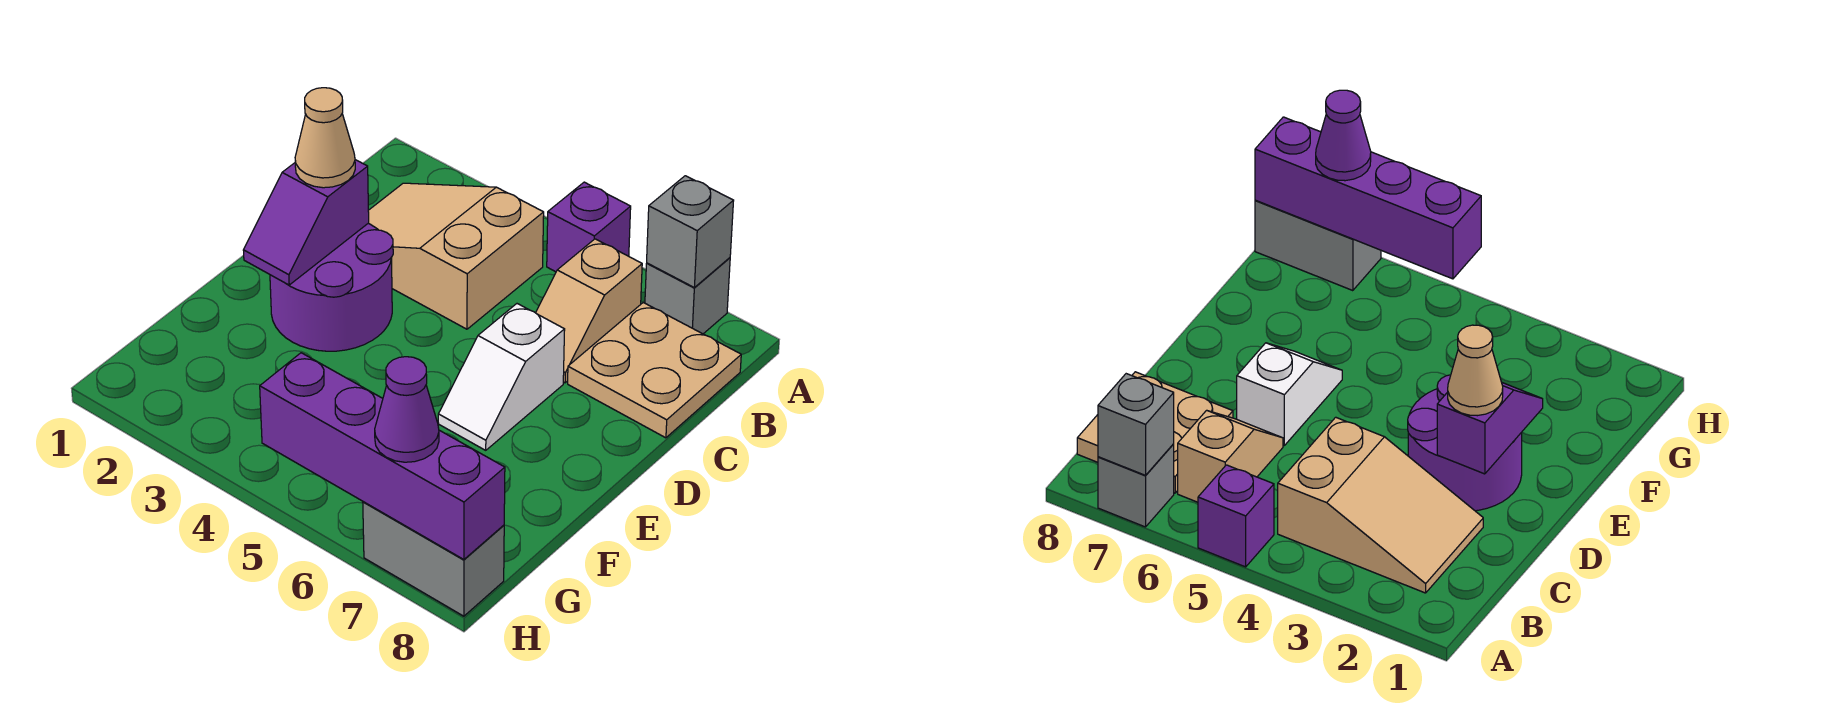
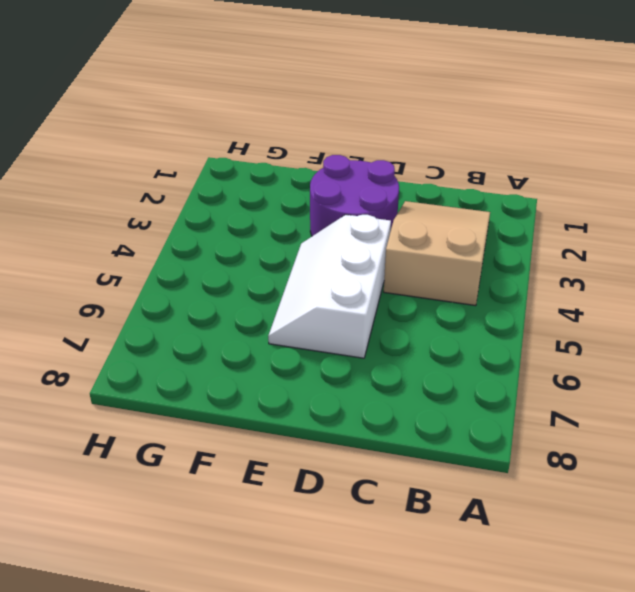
white slope D4:E6 level 1 top D -> white slope D6:E6 level 1 top D
none -> purple brick A5 level 1
none -> grey brick A7 level 1
none -> tan slope B6:C6 level 1 top B

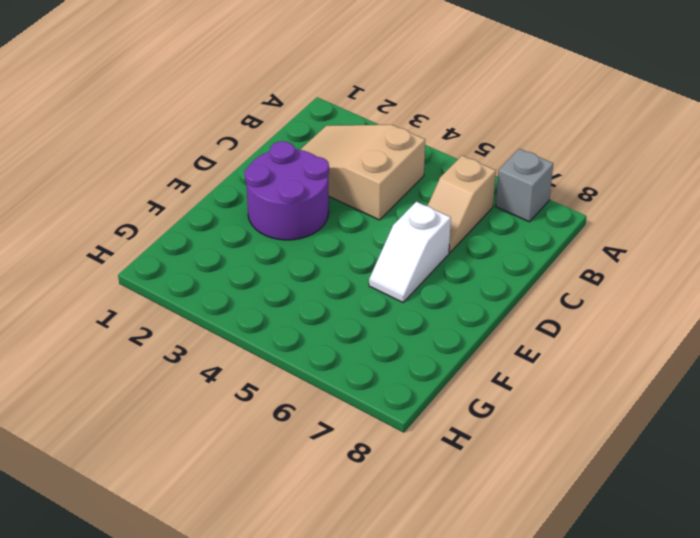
none -> purple brick A5 level 1
none -> tan plate B7:C8 level 1
none -> grey brick H7:H8 level 1

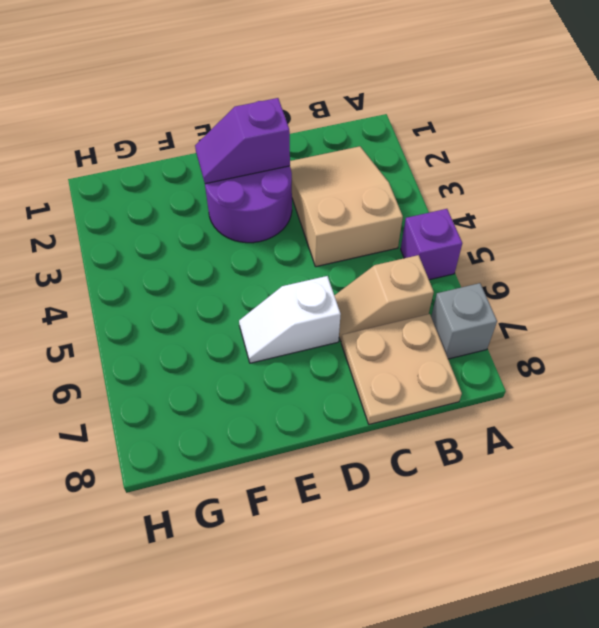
none -> grey brick H7:H8 level 1
none -> grey brick A7 level 2
none -> purple brick H5:H8 level 2

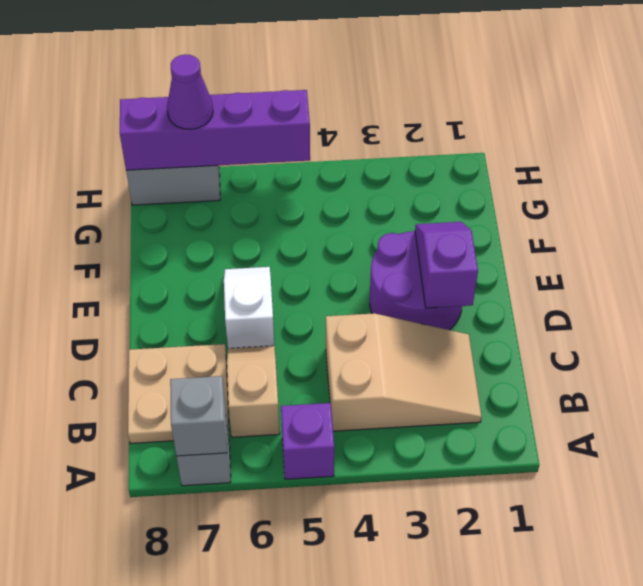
none -> tan cone D2 level 3

